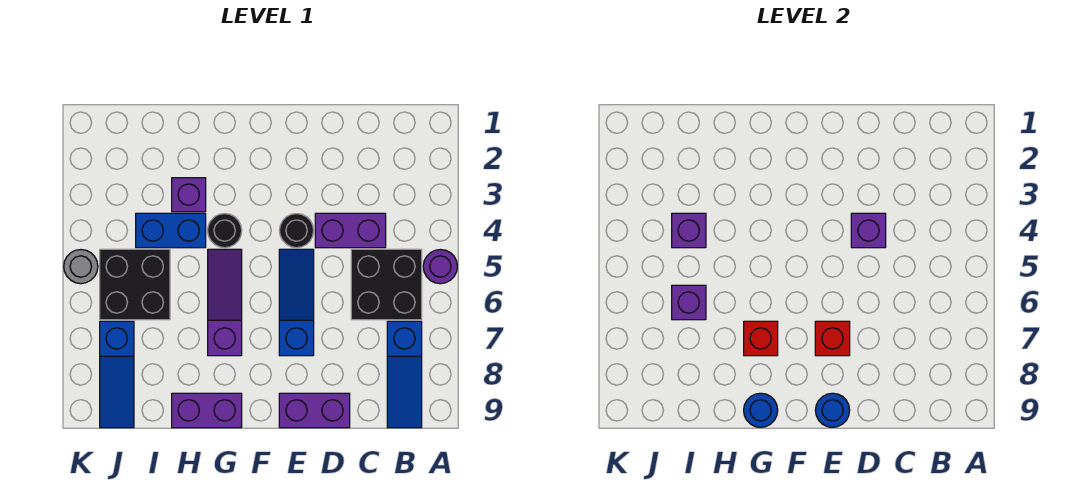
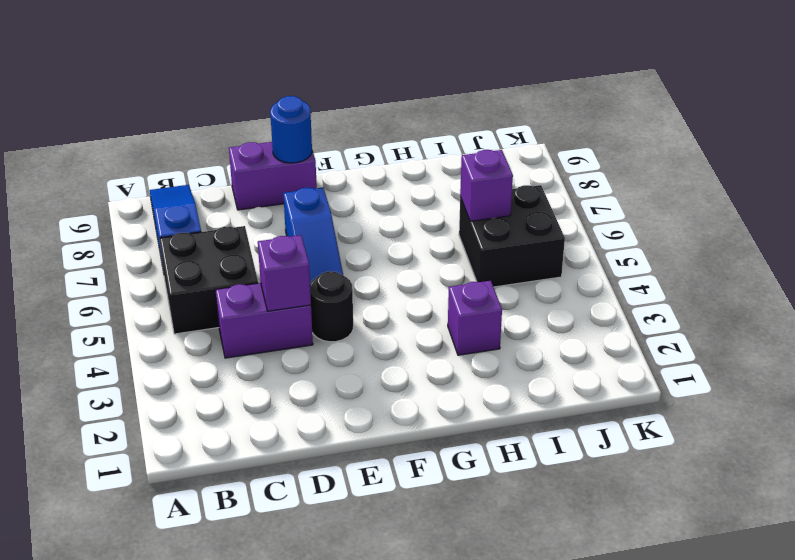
none -> purple round brick A5 level 1
none -> black round brick G4 level 1
none -> purple slope G5:G7 level 1 top 7

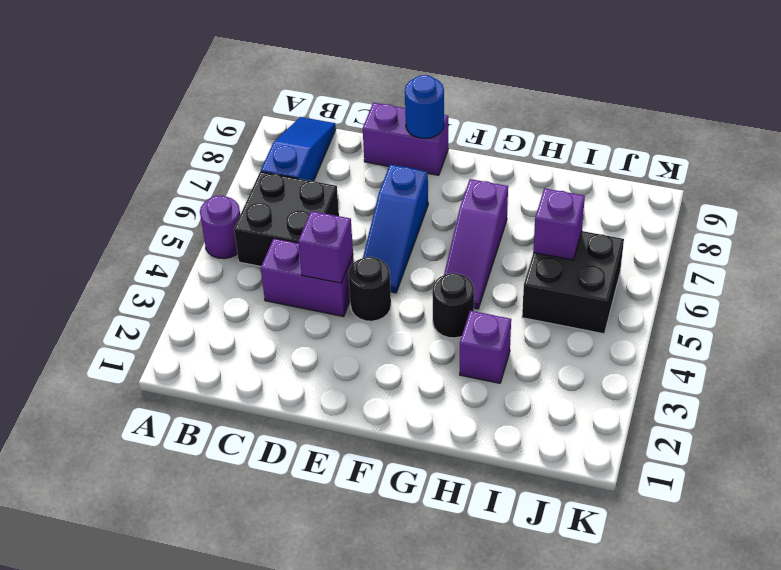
none -> purple brick G9:H9 level 1
none -> blue brick H4:I4 level 1
none -> blue slope J7:J9 level 1 top 7

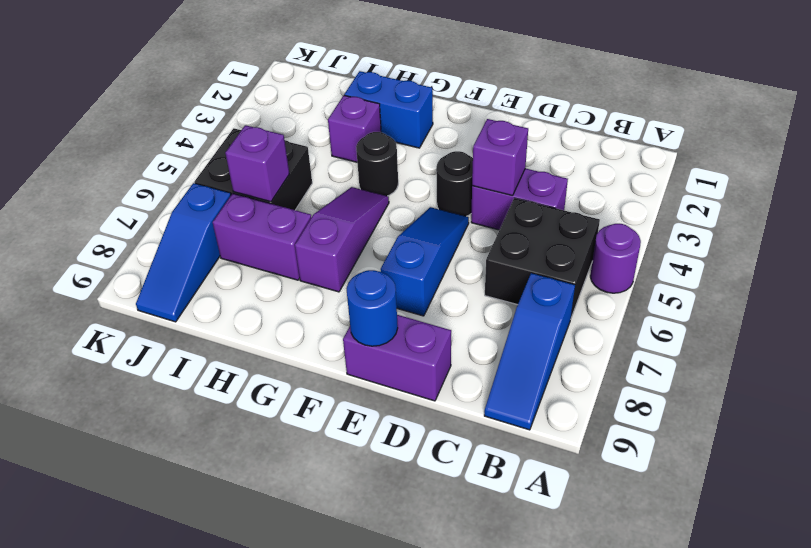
blue brick G2:H2 level 1 -> blue brick H4:I4 level 1
purple brick H7:I7 level 1 -> purple brick G9:H9 level 1
none -> grey round brick K5 level 1
none -> red brick E7 level 2
none -> red brick G7 level 2

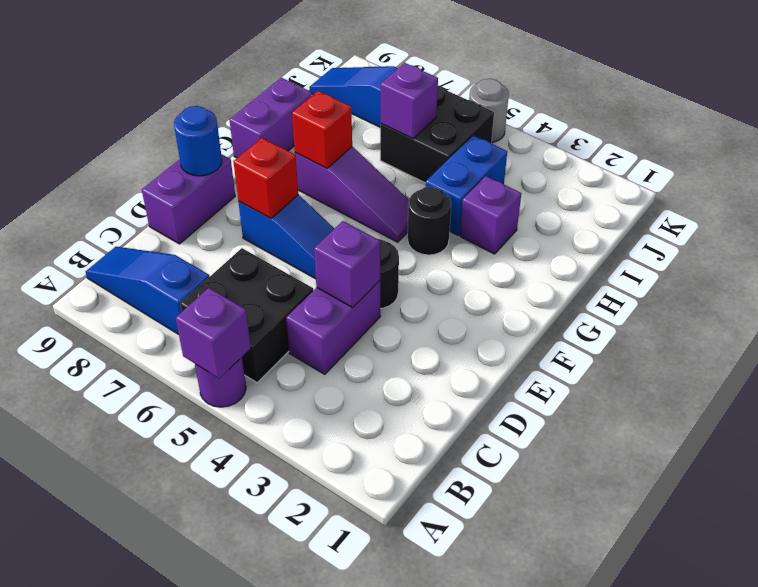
purple brick A5 level 2 -> purple brick I4 level 2
none -> blue round brick G9 level 2

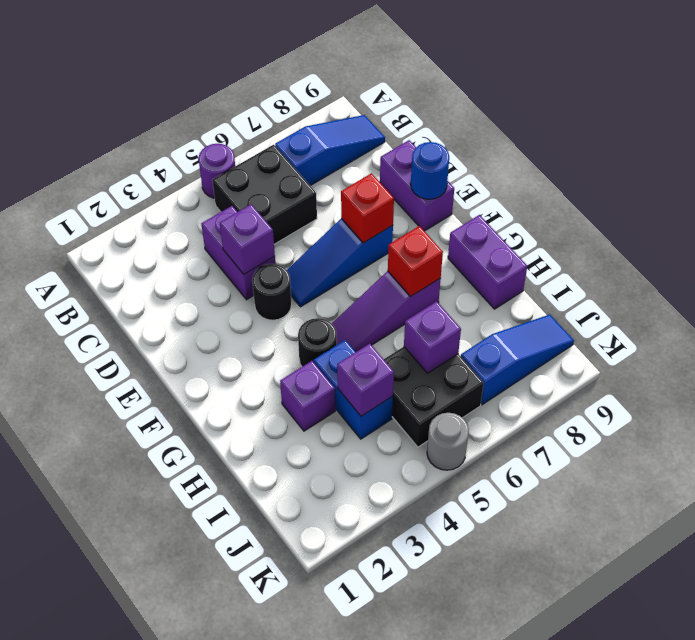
none -> blue round brick G9 level 2

